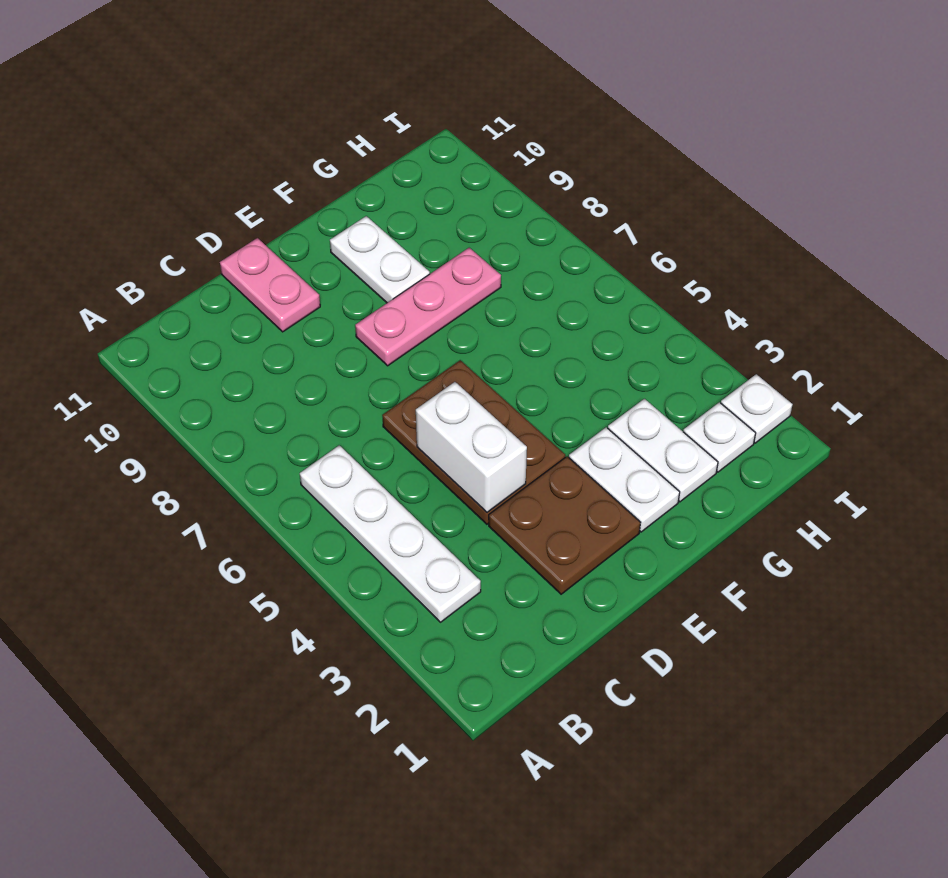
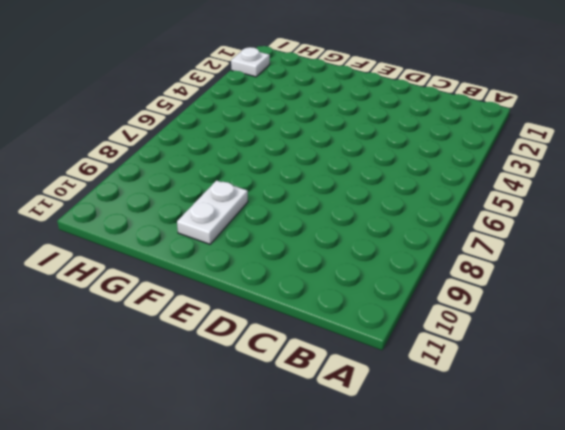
none -> white plate B3:B6 level 1
none -> brown plate D2:E3 level 1

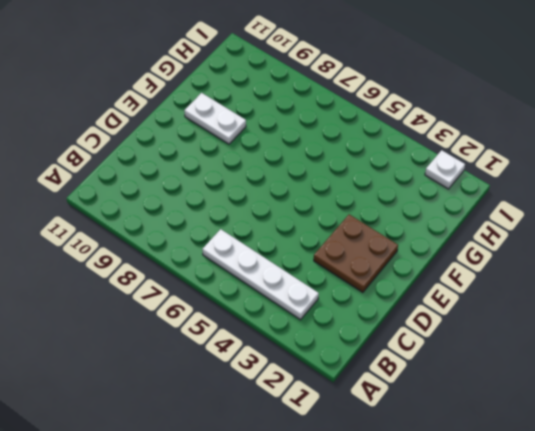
none -> brown plate D4:E6 level 1
none -> pink plate D10:D11 level 1

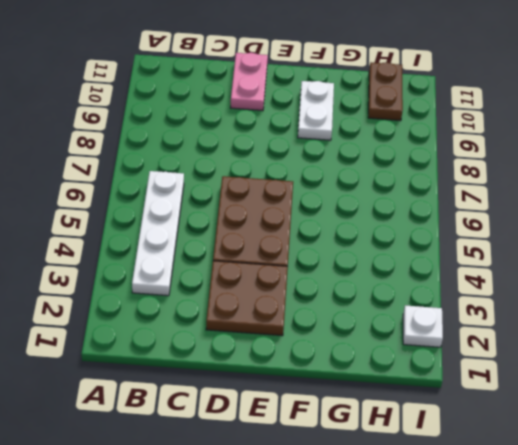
brown plate H10:H11 level 1 -> none
none -> pink plate E8:G8 level 1
none -> white plate F2:F3 level 1

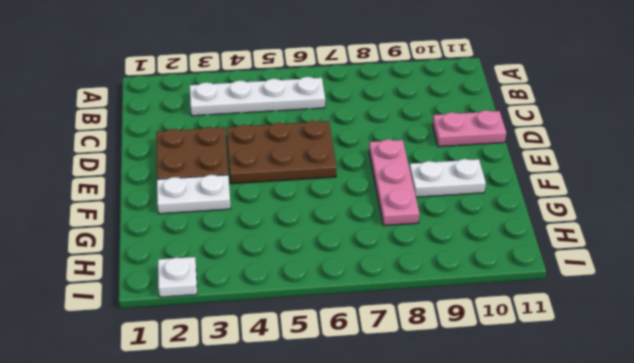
none -> white plate G2:G3 level 1
none -> white plate H2 level 1

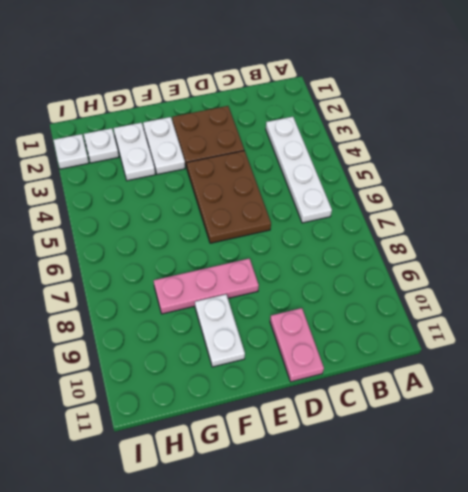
none -> white brick D4:D5 level 2

